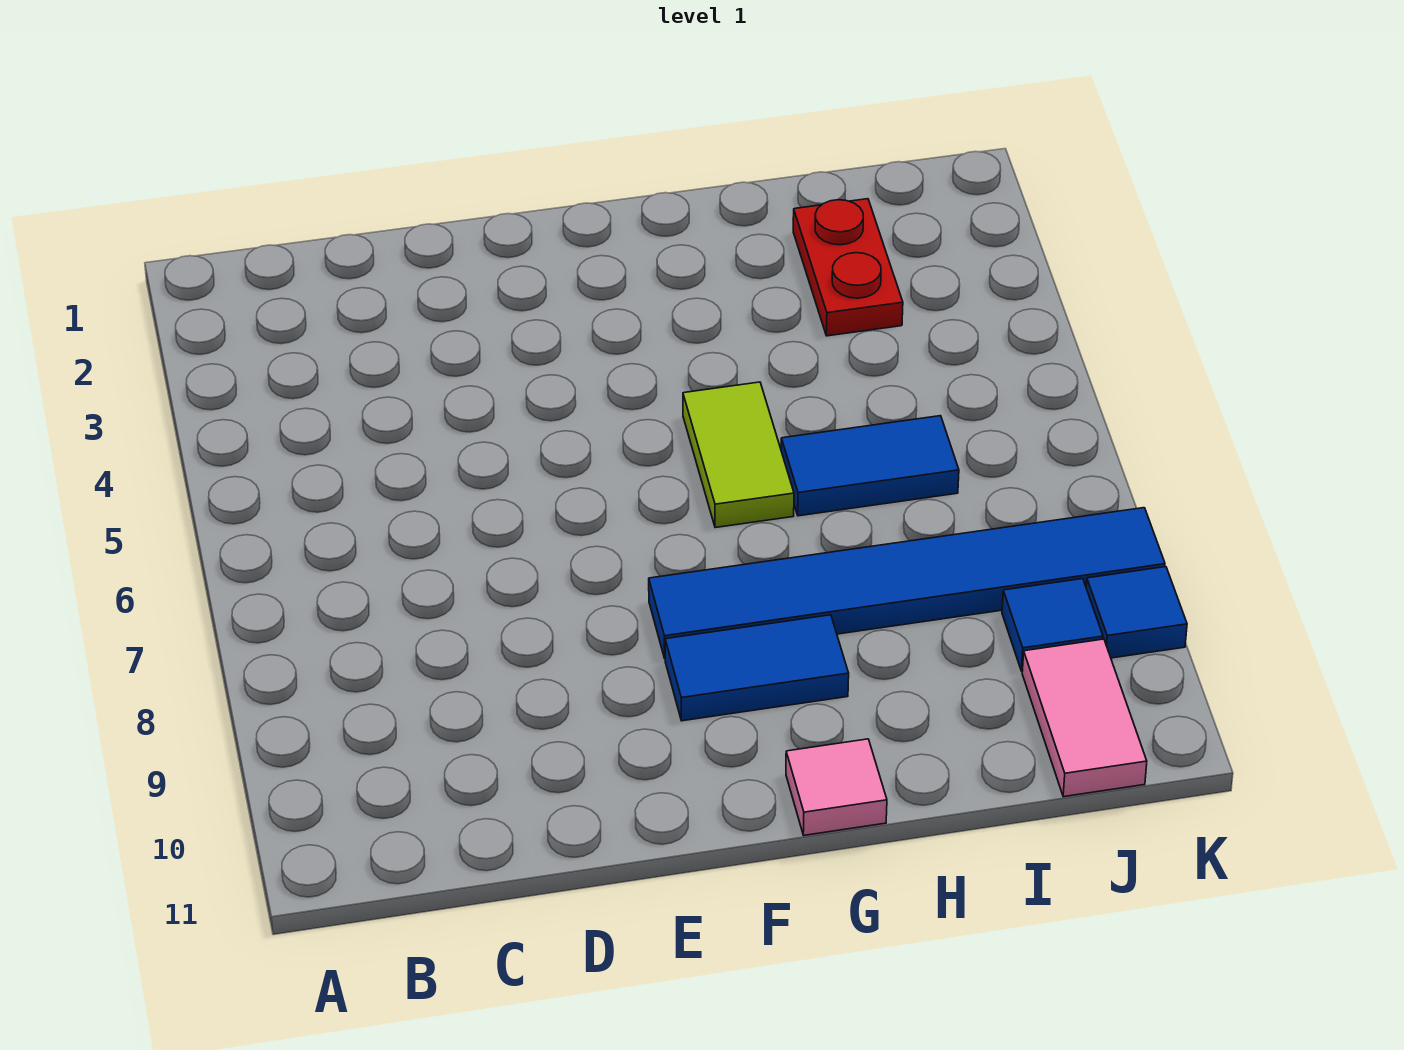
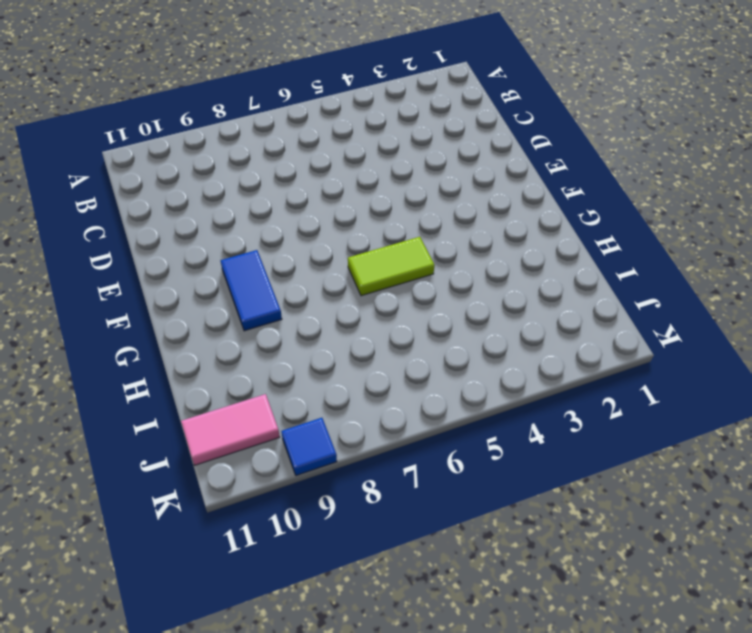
none -> blue tile F8:K8 level 1
none -> pink tile G11 level 1

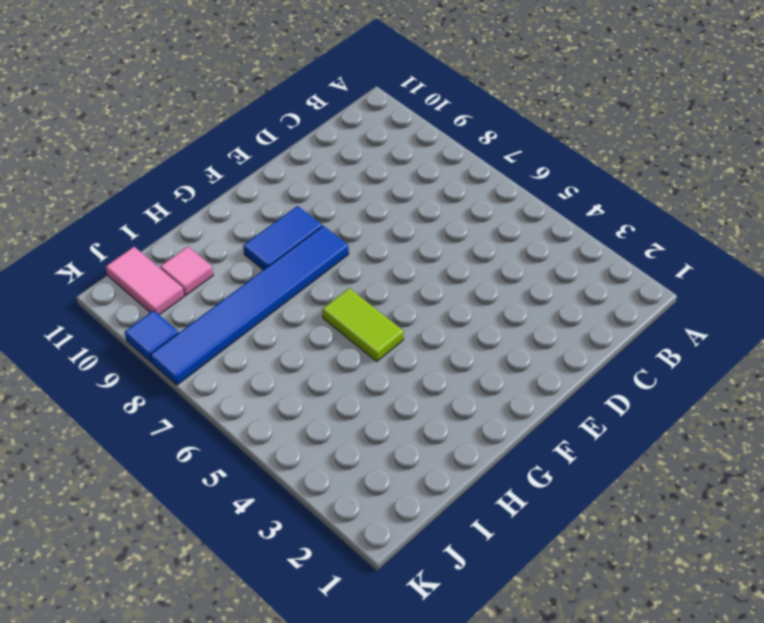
pink tile I10 level 1 -> pink tile G11 level 1
none -> blue tile H6:I6 level 1
none -> red plate I2:I3 level 1

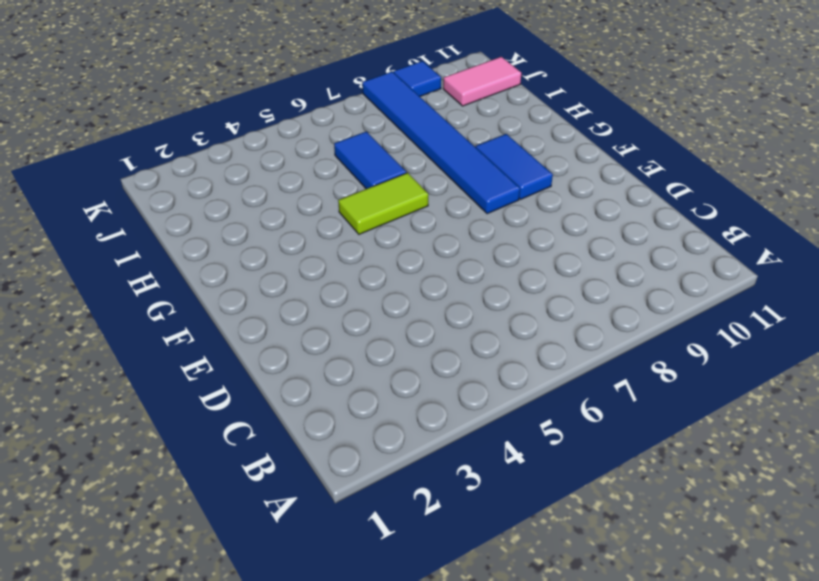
none -> pink tile G11 level 1
none -> red plate I2:I3 level 1

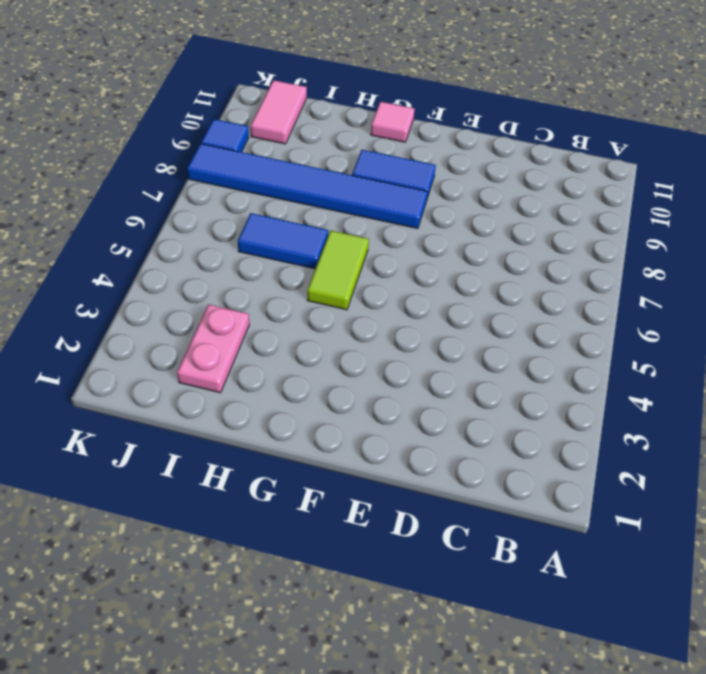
pink plate I2:I3 level 1 -> red plate I2:I3 level 1
none -> blue tile J9 level 1

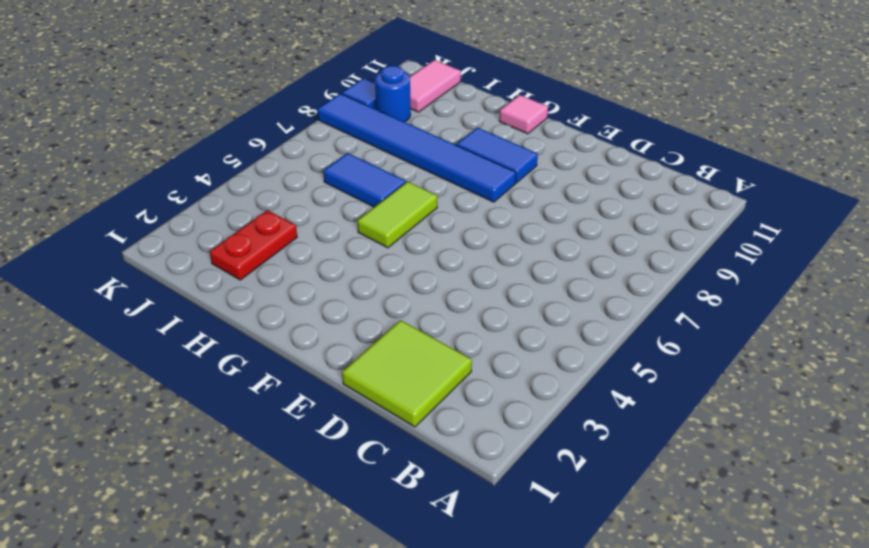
lime tile C1:D2 level 1 -> none
blue round brick J9 level 1 -> blue tile J9 level 1

